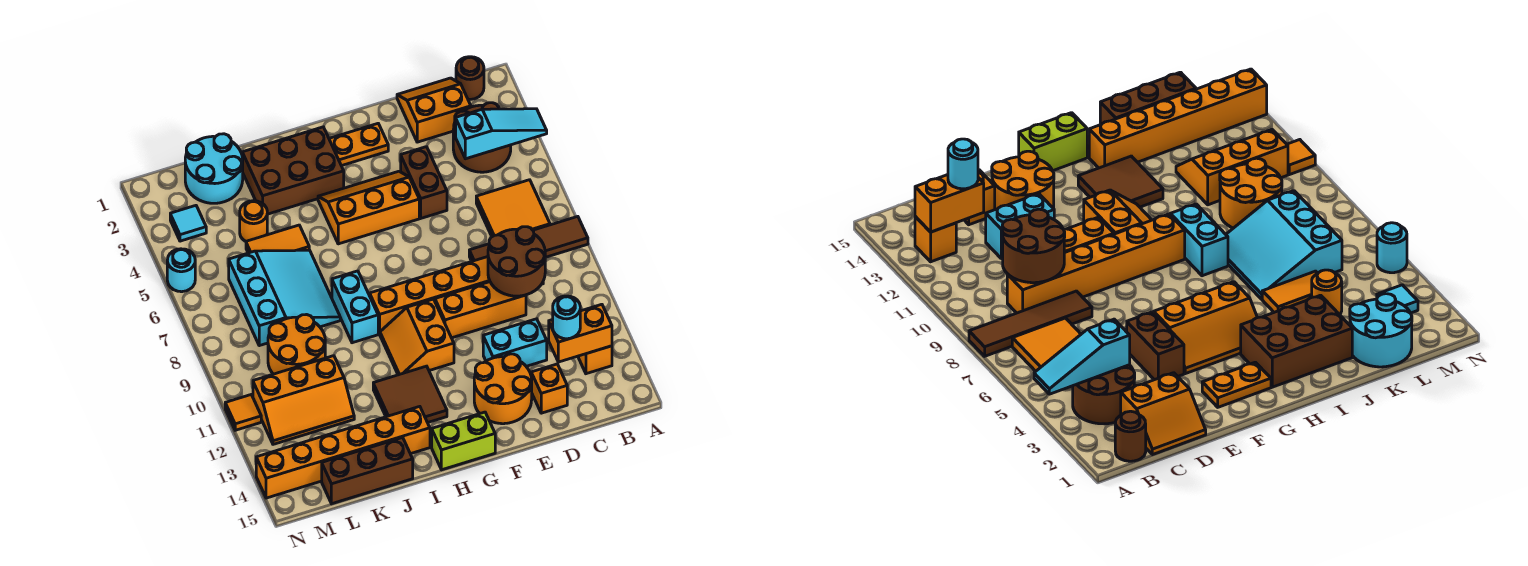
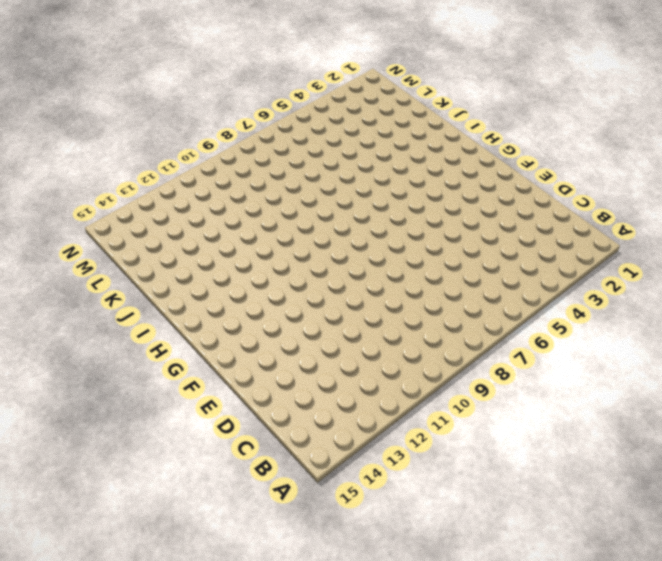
none -> brown tile A8:D8 level 1
none -> brown round brick B1 level 1
none -> brown round brick B3:C4 level 1
none -> orange tile B6:C7 level 1

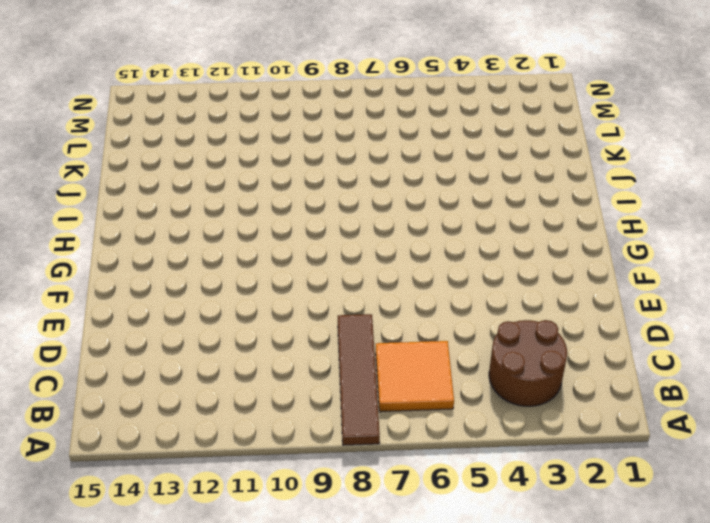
none -> brown round brick B1 level 1
none -> orange brick B13 level 1
none -> orange slope C1:D2 level 1 top 2
none -> orange brick C9:H9 level 1

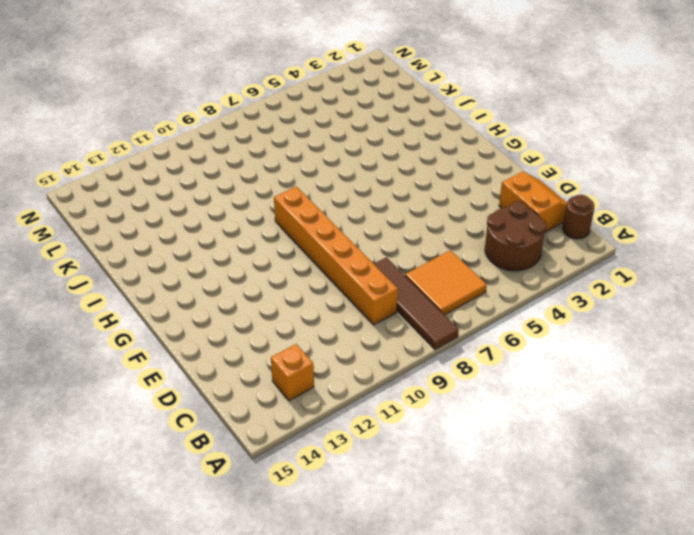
none -> orange brick D10:F10 level 1
none -> cyan brick D12:E12 level 1
none -> orange brick D14 level 1
none -> brown brick E4:E5 level 1

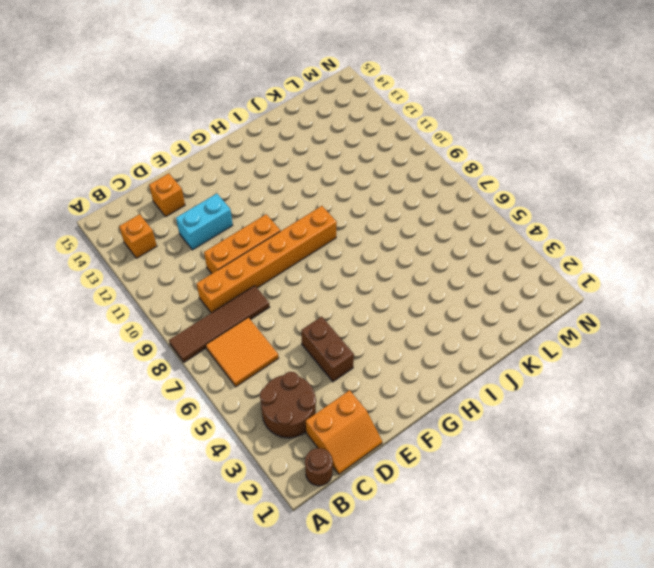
none -> orange round brick E13:F14 level 1
none -> orange plate F2:G2 level 1
none -> orange slope F4:H5 level 1 top 5
none -> orange slope G10:H11 level 1 top G

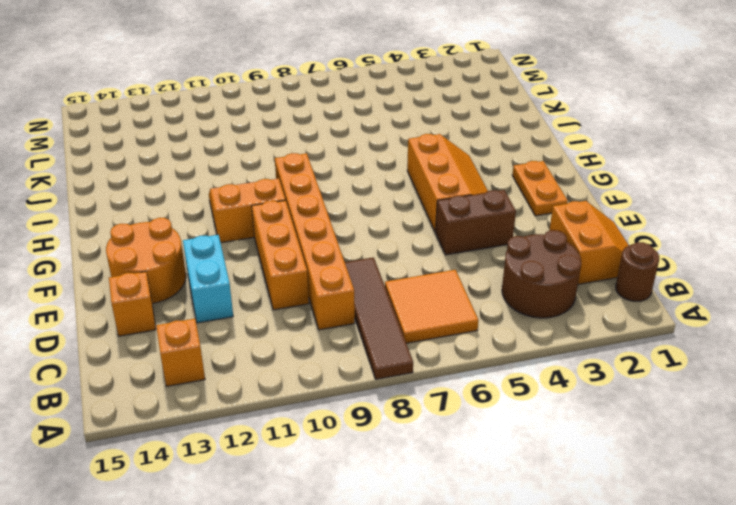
none -> lime brick G15:H15 level 1
none -> brown brick H2:J3 level 1
none -> brown tile H12:I13 level 1
none -> cyan brick I8:I9 level 1

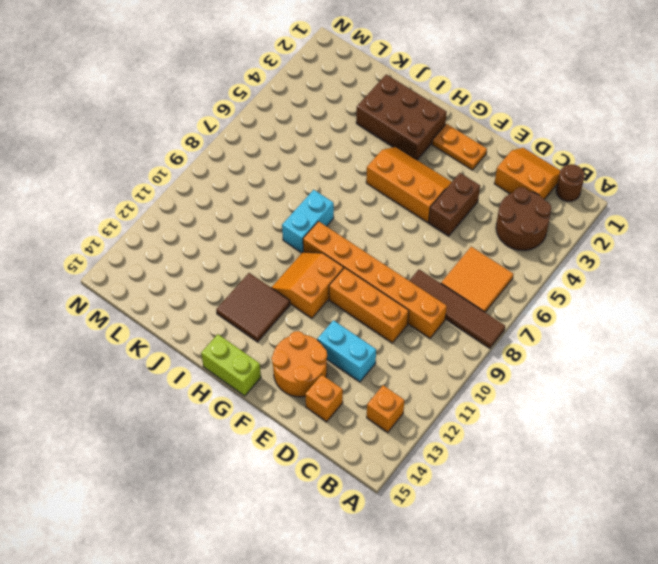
none -> orange brick I14:N14 level 1
none -> orange tile J5:K5 level 1
none -> cyan slope J6:L8 level 1 top L
none -> brown brick J15:L15 level 1

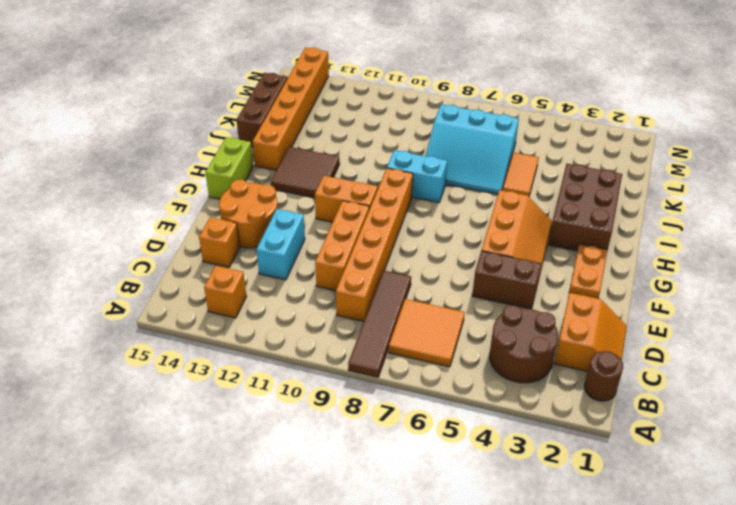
none -> cyan round brick K1:L2 level 1
none -> orange round brick K4 level 1
none -> orange round brick K9:L10 level 1
none -> orange slope K11:M12 level 1 top 11

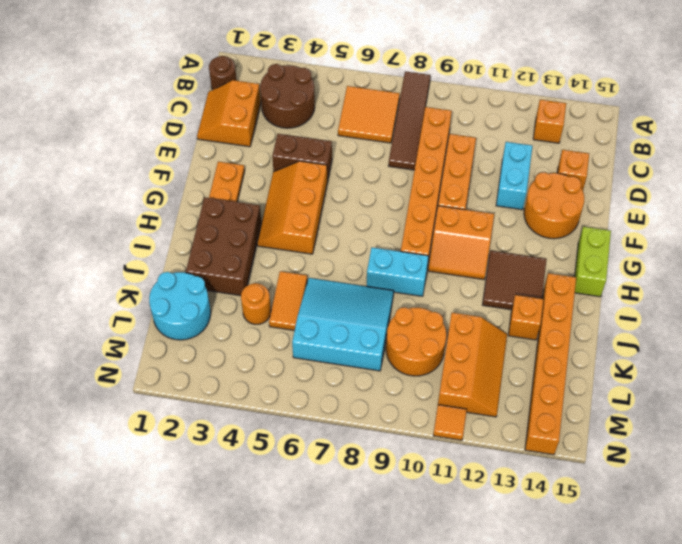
orange brick J13 level 1 -> none
none -> brown brick J15:L15 level 1
none -> cyan tile M3 level 1
none -> cyan round brick N5 level 1
none -> cyan slope A4:C4 level 2 top C

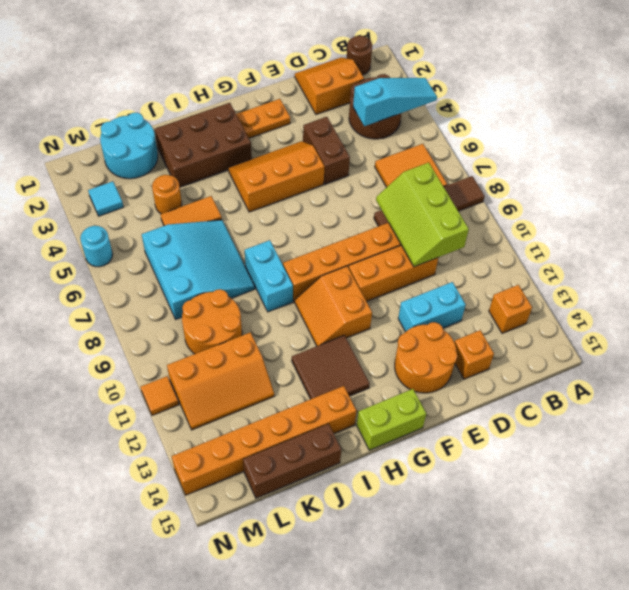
lime slope C8:D10 level 2 top C -> brown round brick C9:D10 level 2
none -> orange brick B13:C13 level 2
none -> cyan round brick C13 level 3

